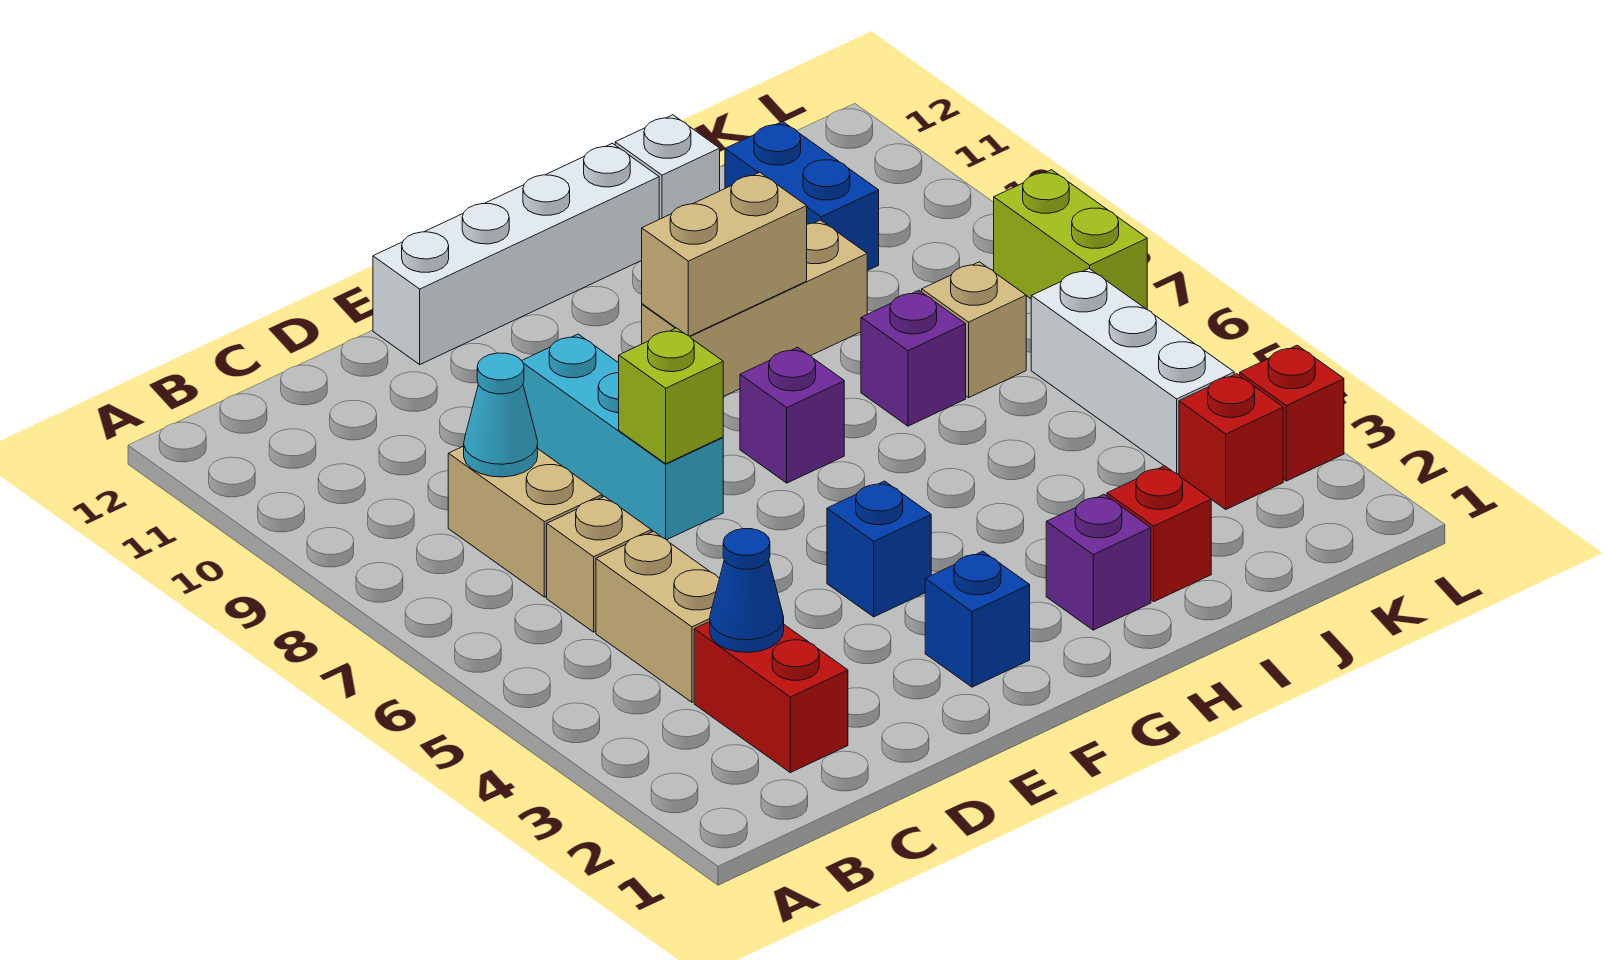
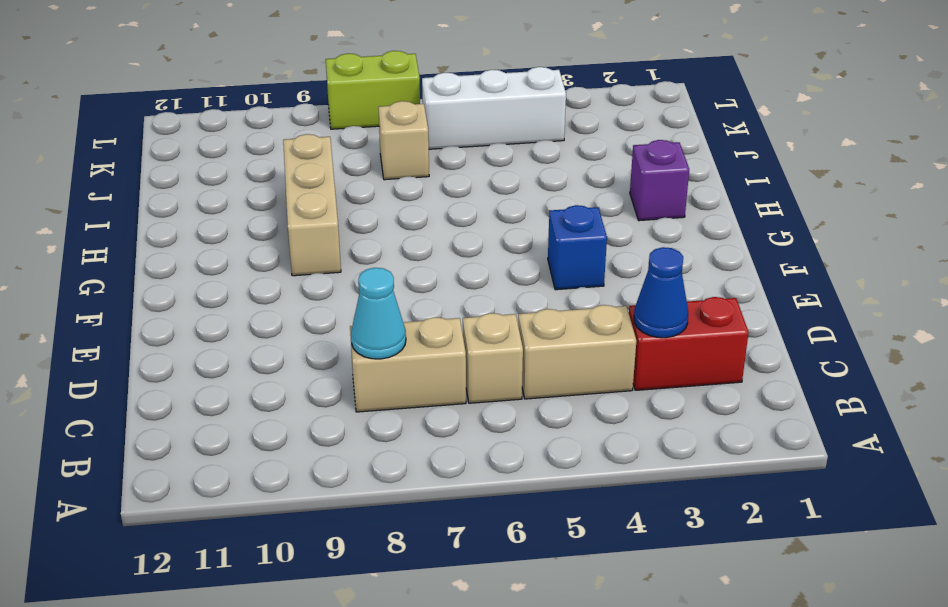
none -> cyan brick E7:E9 level 1
none -> white brick E12:H12 level 1
none -> blue brick F2 level 1

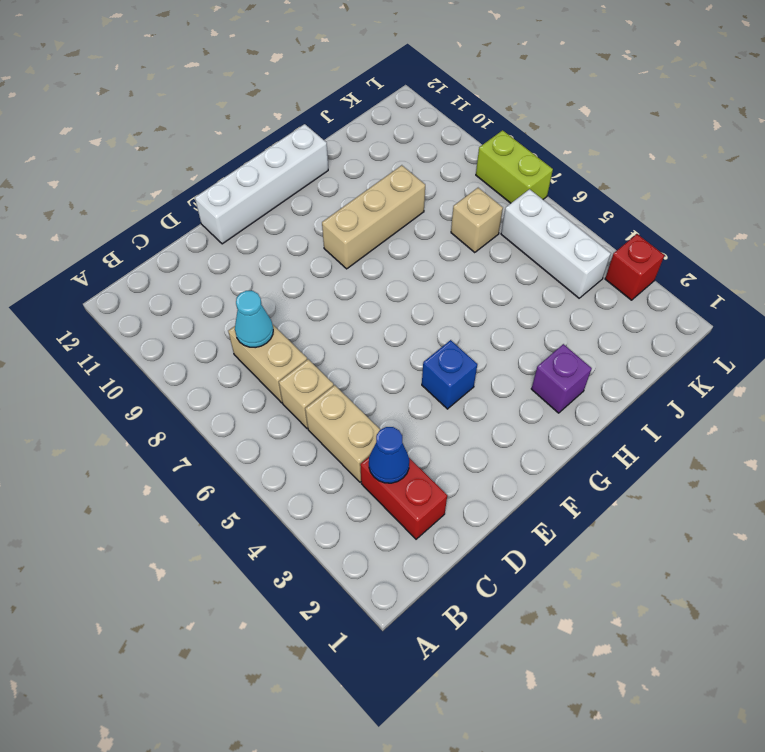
none -> cyan brick E7:E9 level 1
none -> blue brick F2 level 1
none -> purple brick G7 level 1

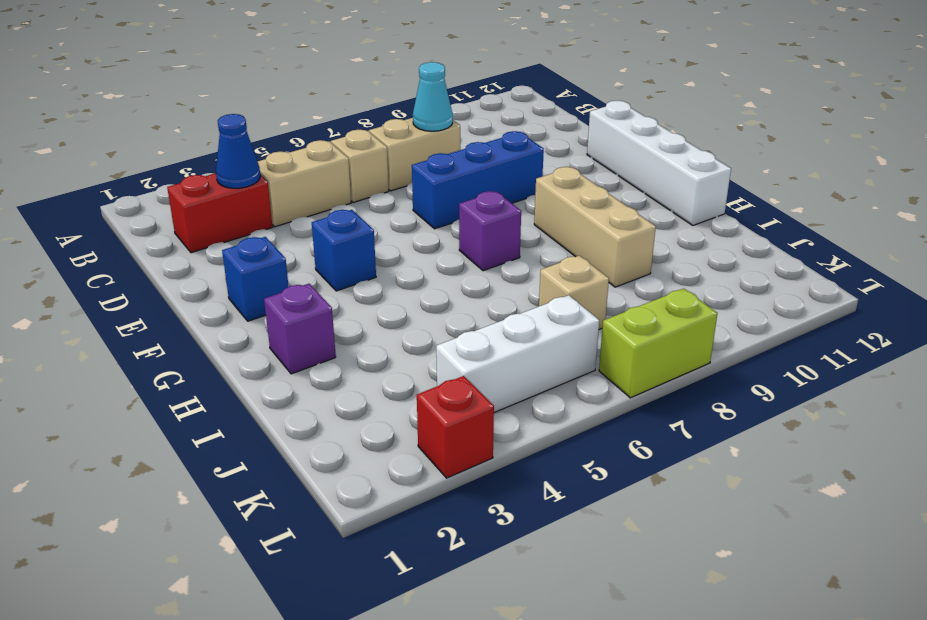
blue brick E7:E9 level 1 -> cyan brick E7:E9 level 1
none -> red brick I2 level 1
none -> purple brick I7 level 1
none -> white brick I12 level 1

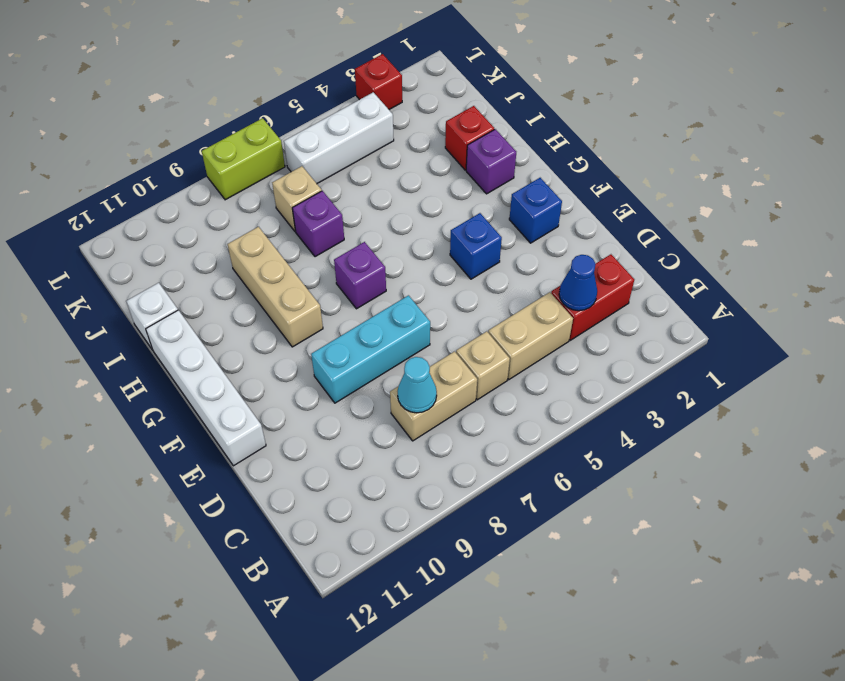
none -> blue brick J10:J11 level 1
none -> red brick K3 level 1
none -> lime brick E7 level 2

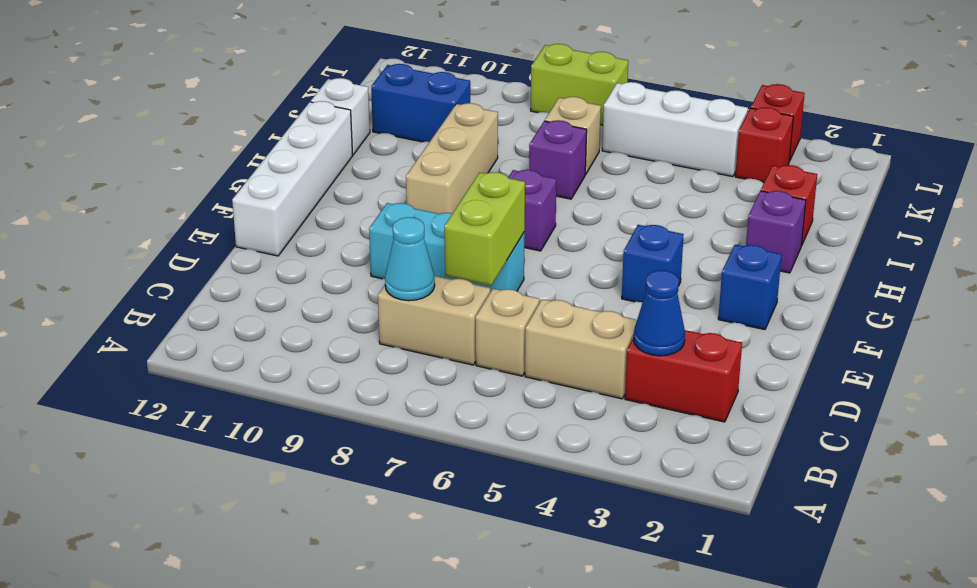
lime brick D7:E7 level 2 -> lime brick E7 level 2
none -> tan brick G9:H9 level 2

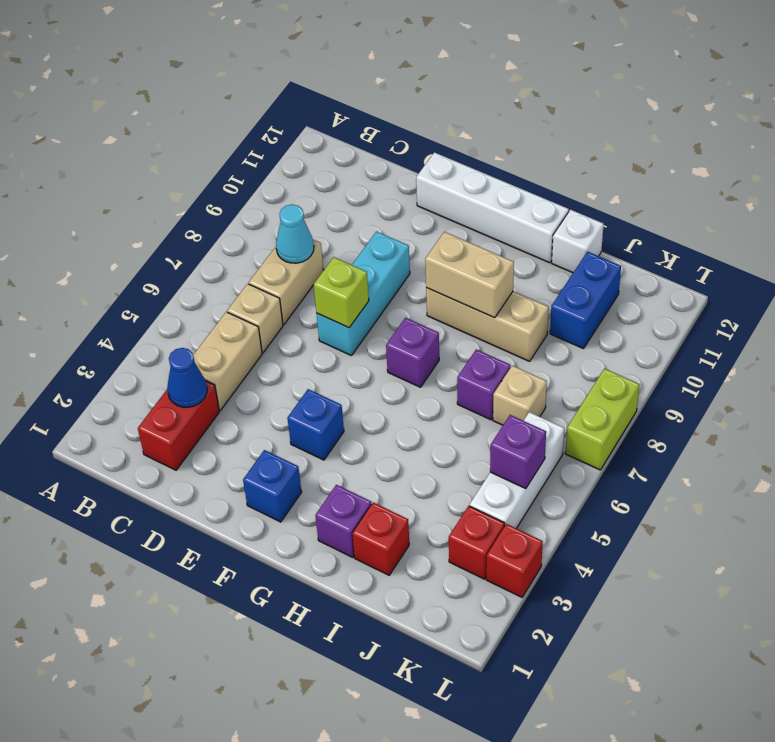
purple brick K5 level 2 -> none

